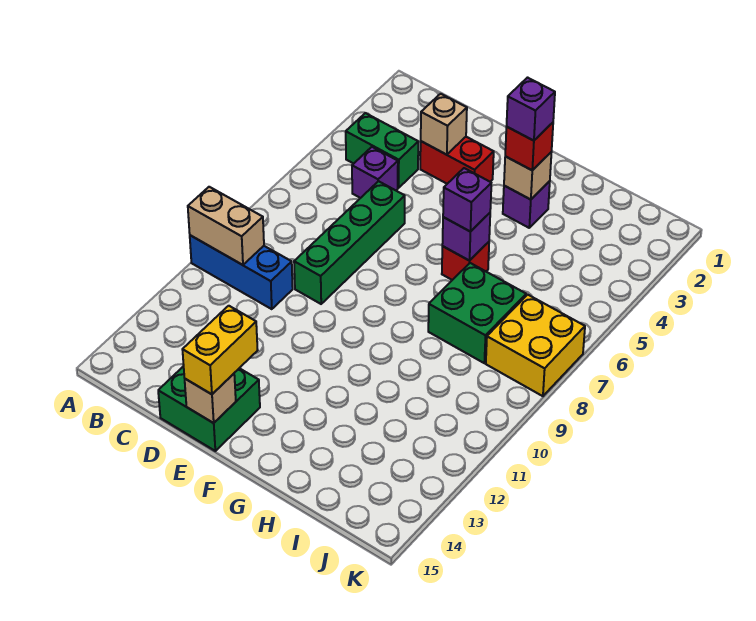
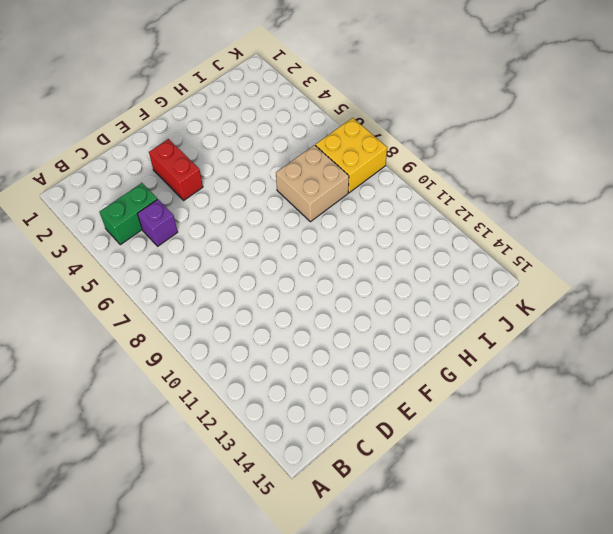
red brick E3:E4 level 1 -> red brick D3:E3 level 1
tan brick H7:I8 level 1 -> green brick H7:I8 level 1
none -> blue brick A10:C10 level 1
none -> green brick D6:D9 level 1
none -> green brick D14:E15 level 1

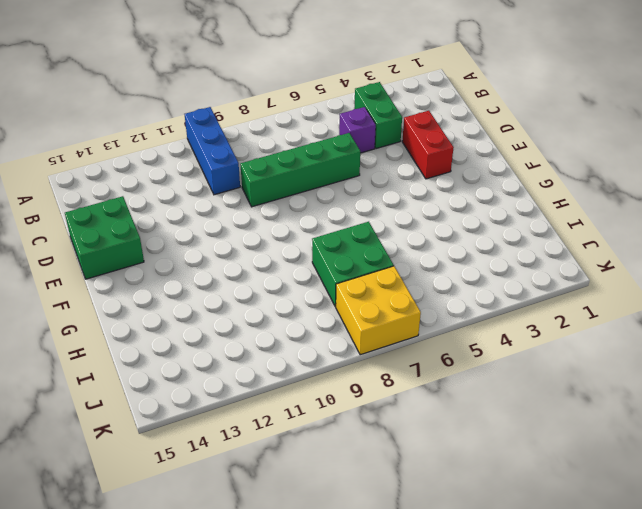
none -> purple brick G3 level 1
none -> red brick G6 level 1
none -> tan brick A10:B10 level 2

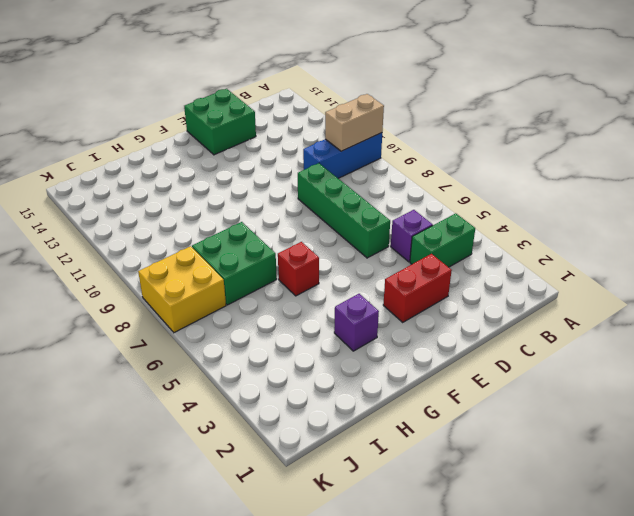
none -> tan brick D3 level 2
none -> tan brick E15 level 2
none -> tan brick G3 level 2

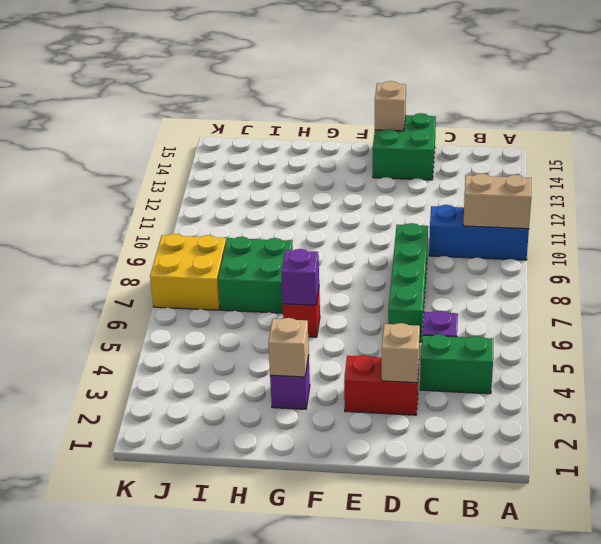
none -> yellow brick E14:E15 level 3
none -> red brick G3 level 3
none -> purple brick G6 level 3

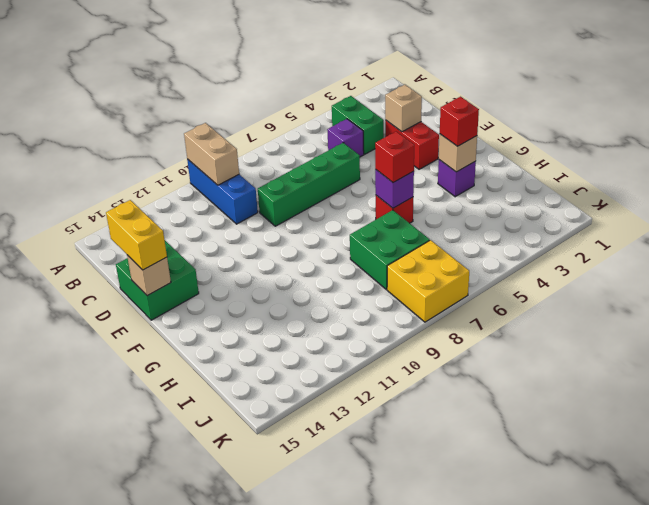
yellow brick D15:E15 level 3 -> yellow brick E14:E15 level 3
red brick G6 level 3 -> purple brick G6 level 3
none -> purple brick G3 level 4

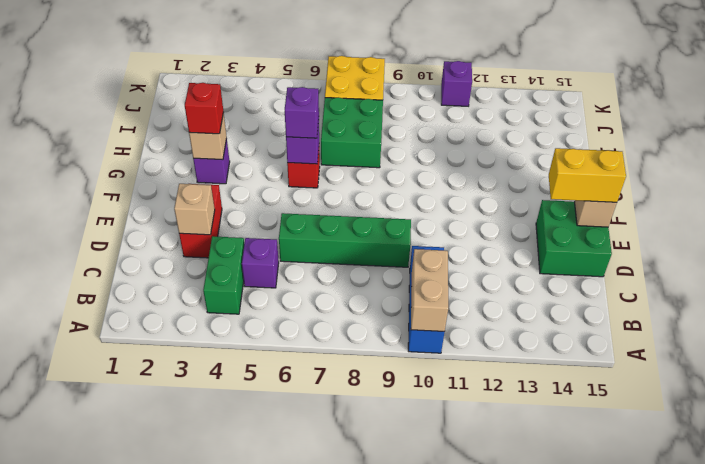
purple brick K11 level 1 -> purple brick G3 level 4

